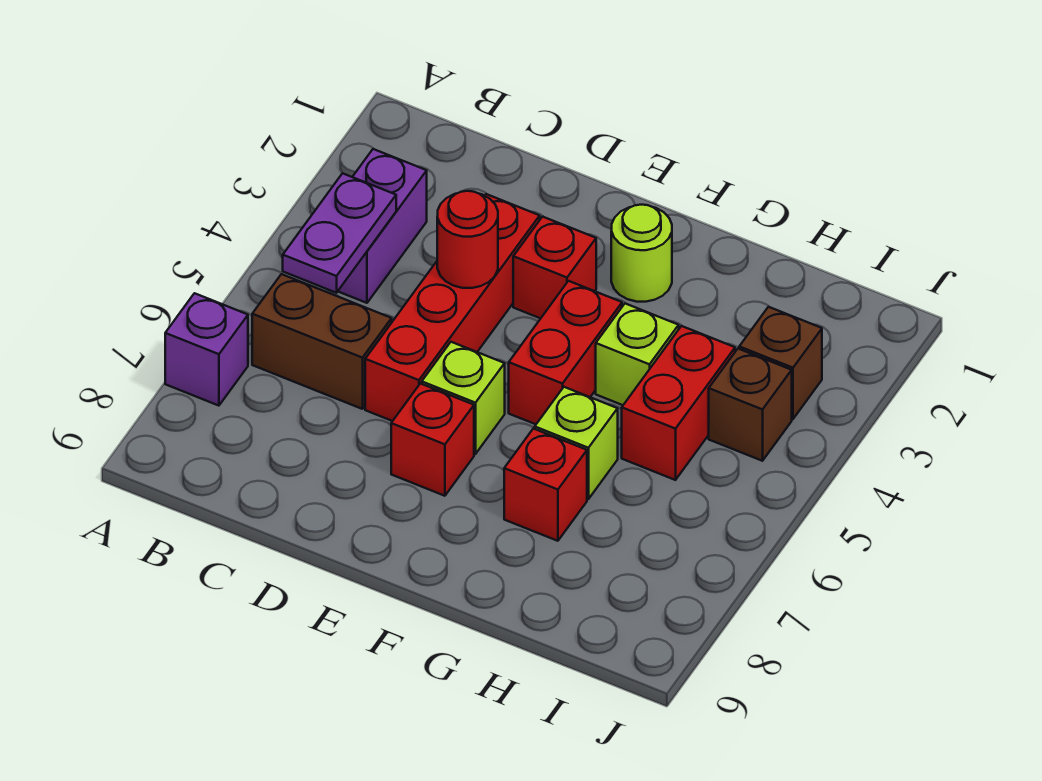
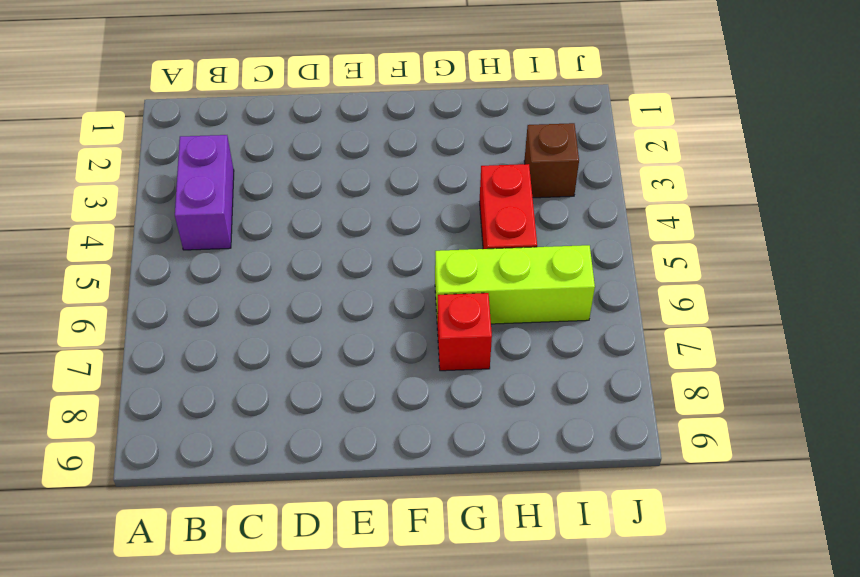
lime brick G6:I6 level 1 -> lime brick G6 level 1
none -> purple brick A7 level 1
none -> brown brick B6:C6 level 1
none -> red brick D3:D6 level 1

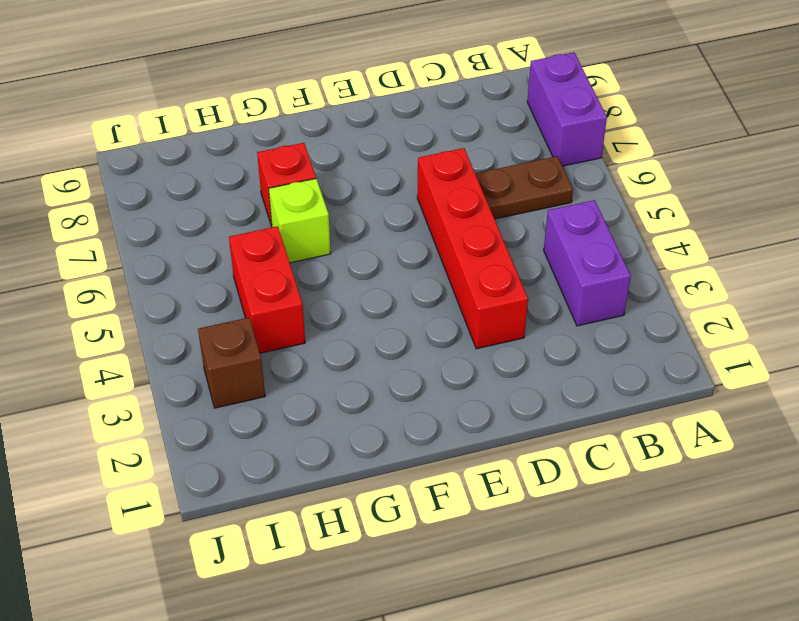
purple brick A7:A8 level 1 -> purple brick A7 level 1
brown plate B6:C6 level 1 -> brown brick B6:C6 level 1
none -> red brick E3 level 1
none -> lime brick E6 level 1
none -> red brick E7 level 1

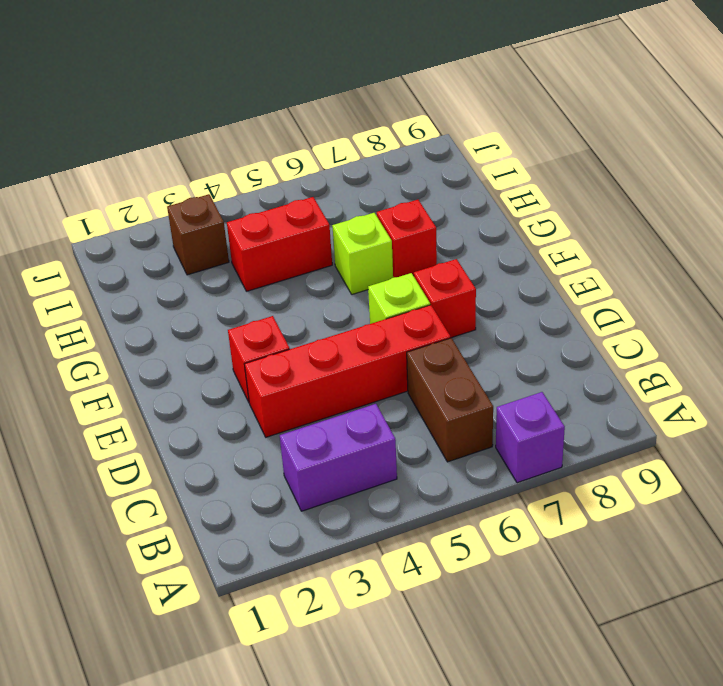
none -> lime round brick F2 level 1
none -> red brick F4:F5 level 1
none -> lime brick G4 level 1

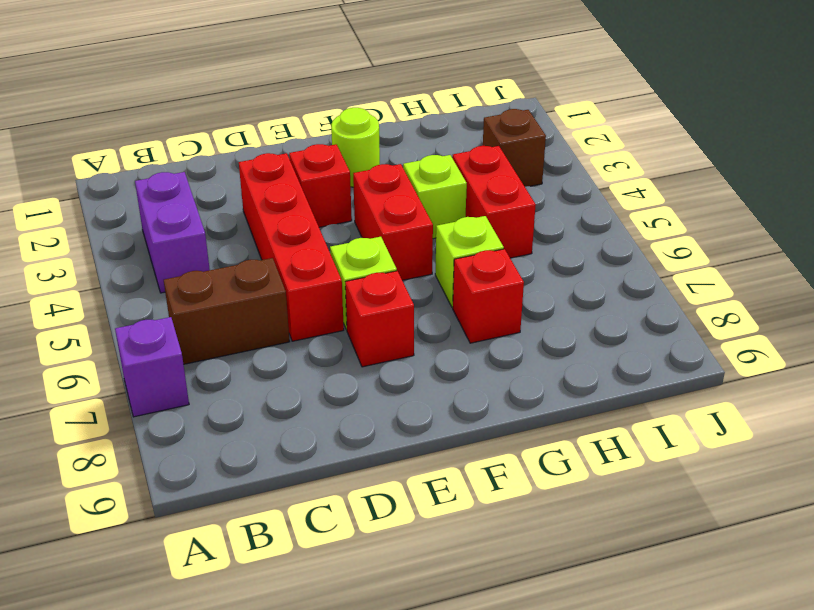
none -> brown brick I4 level 1
none -> purple plate B4:B5 level 2
none -> red round brick D4 level 2

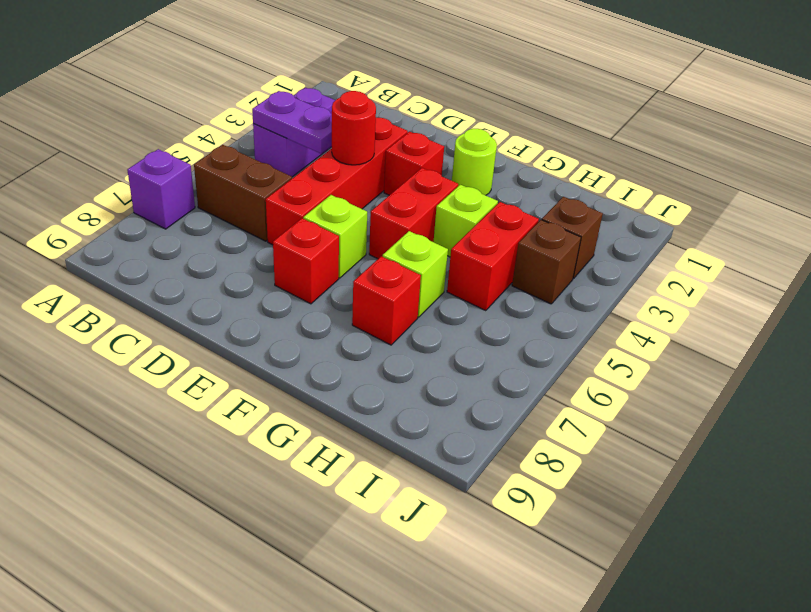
purple plate B4:C4 level 2 -> purple plate B4:B5 level 2

